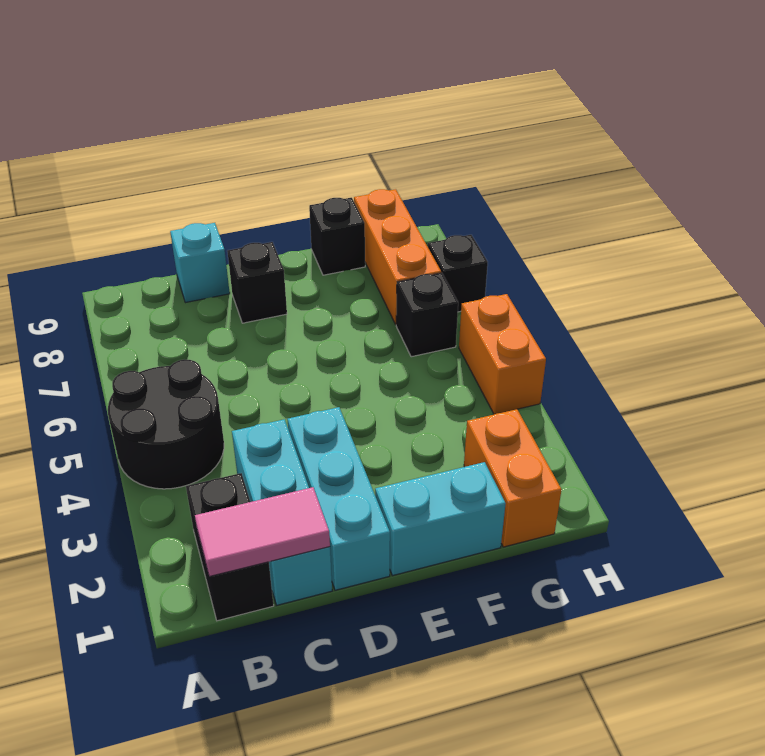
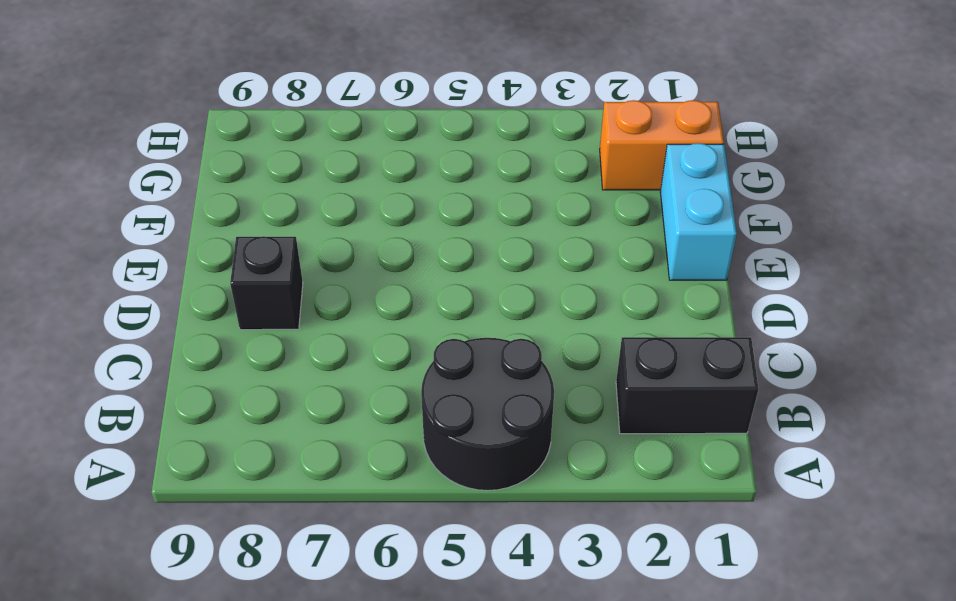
none -> cyan brick C1:C3 level 1
none -> cyan brick C9 level 1
none -> cyan brick D1:D3 level 1

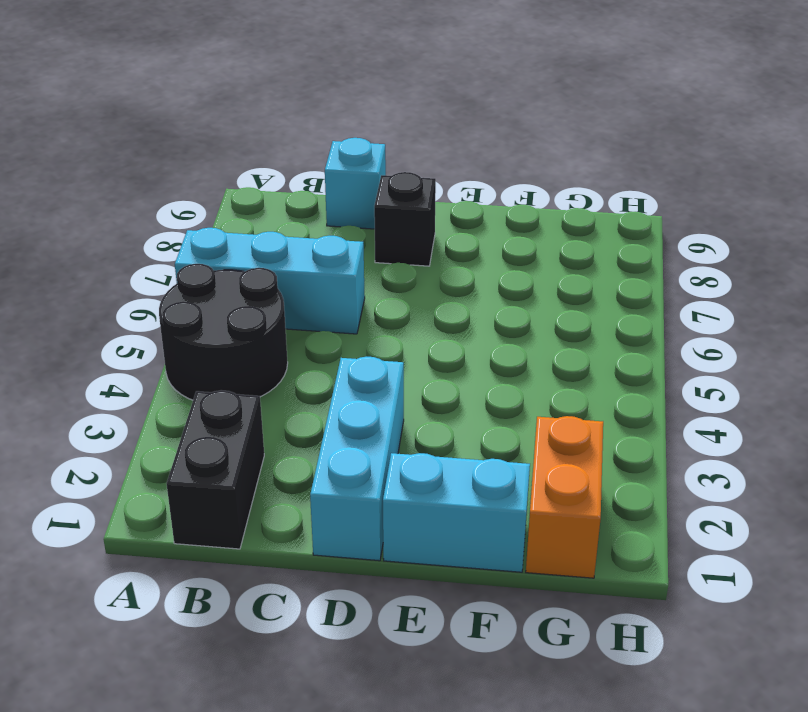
cyan brick A6:C6 level 1 -> cyan brick C1:C3 level 1
none -> black brick F9 level 1
none -> black brick G6 level 1
none -> orange brick G7:G9 level 1

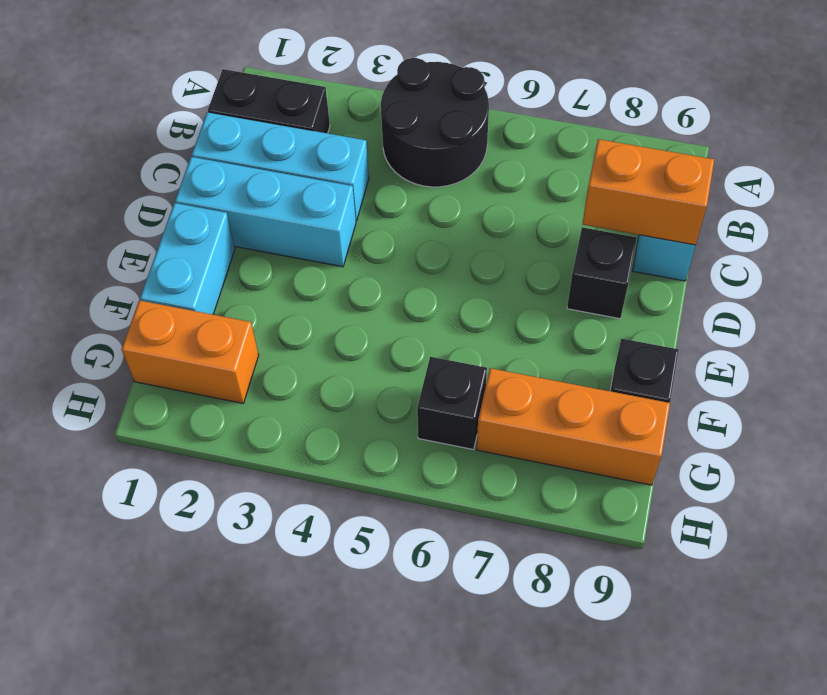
orange brick C8:C9 level 2 -> orange brick H4:H5 level 1
none -> black brick H7 level 1
none -> pink tile B1:C1 level 2

